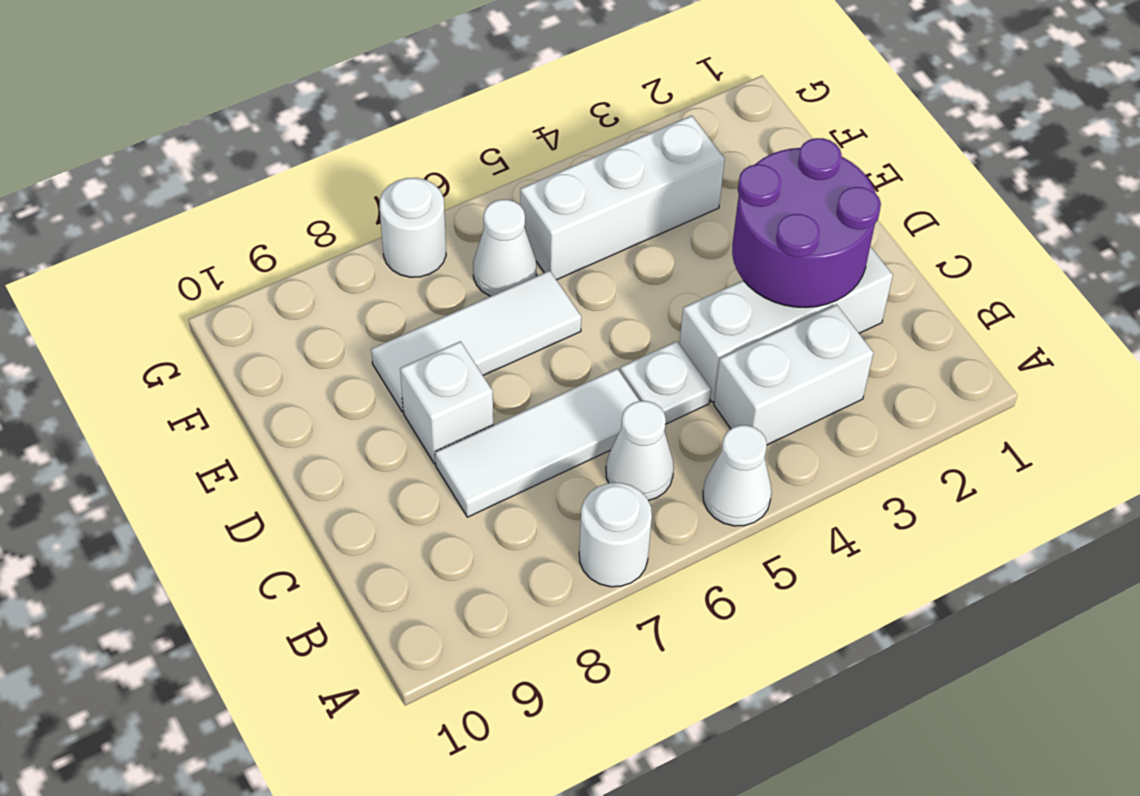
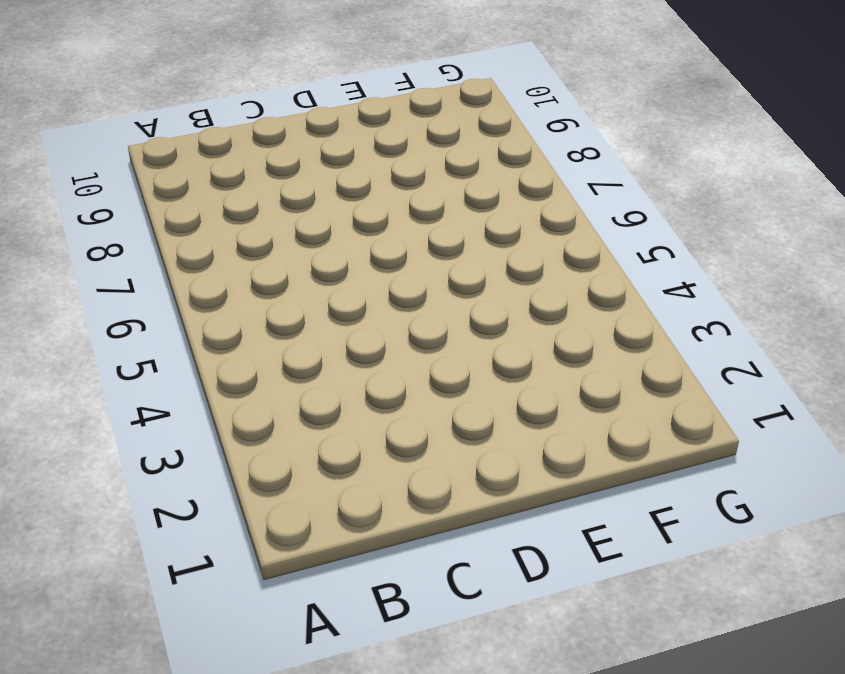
none -> white cone A5 level 1
none -> white round brick A7 level 1
none -> white brick B3:B4 level 1

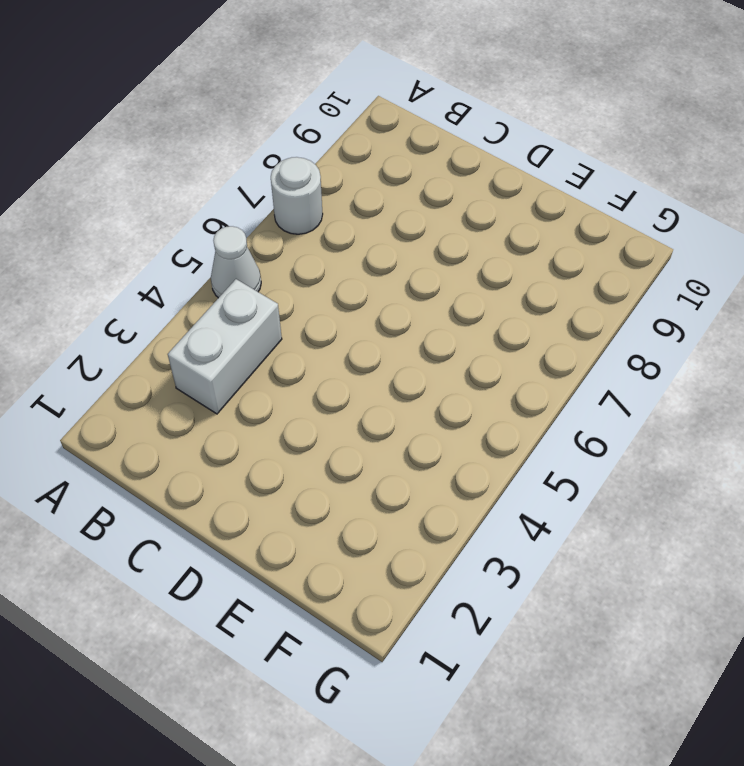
none -> white cone B6 level 1
none -> white brick C2:C4 level 1
none -> white plate C5 level 1

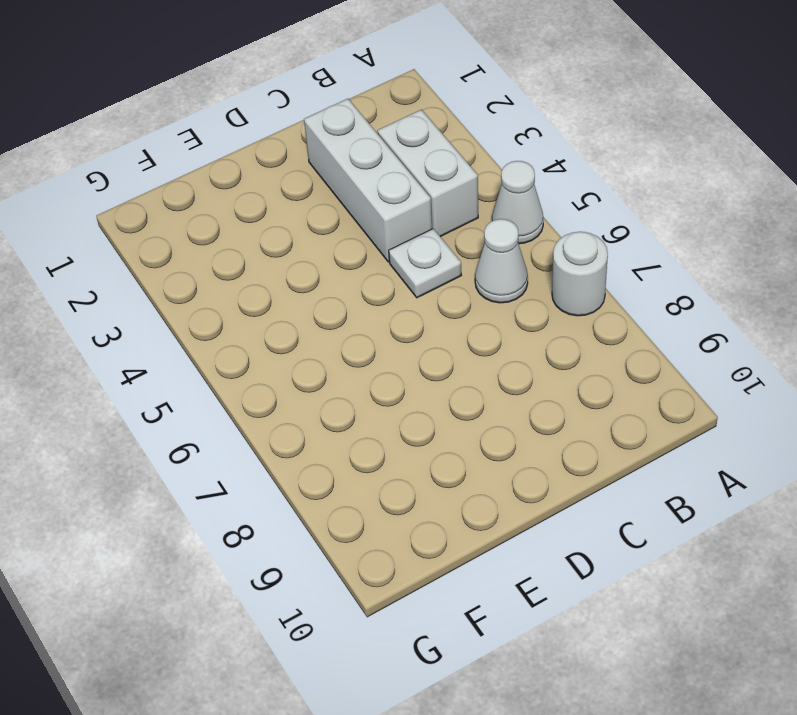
none -> white tile C6:C8 level 1
none -> white brick D8 level 1
none -> white tile E6:E8 level 1

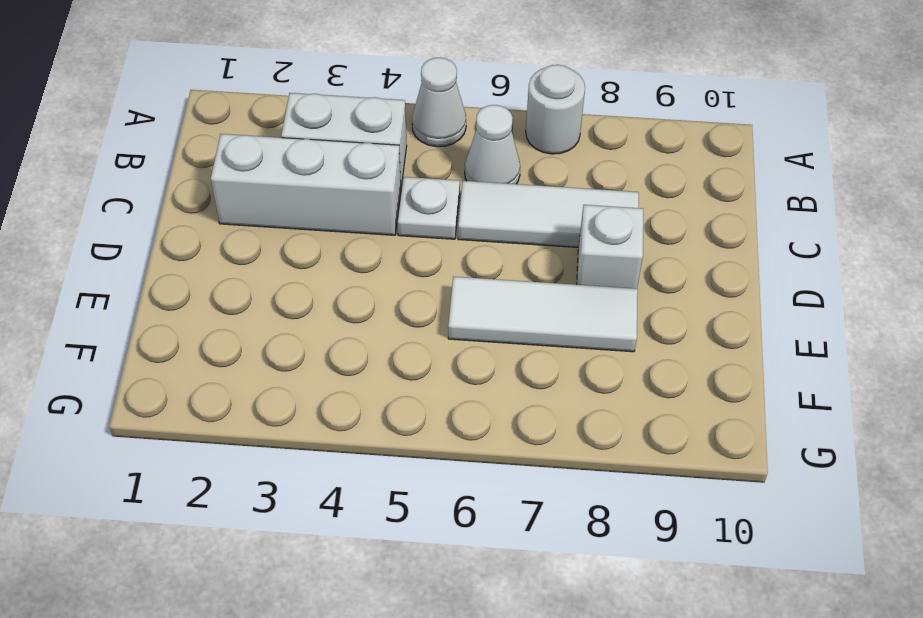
none -> white brick F3:F5 level 1
none -> white cone F6 level 1
none -> white round brick G7 level 1

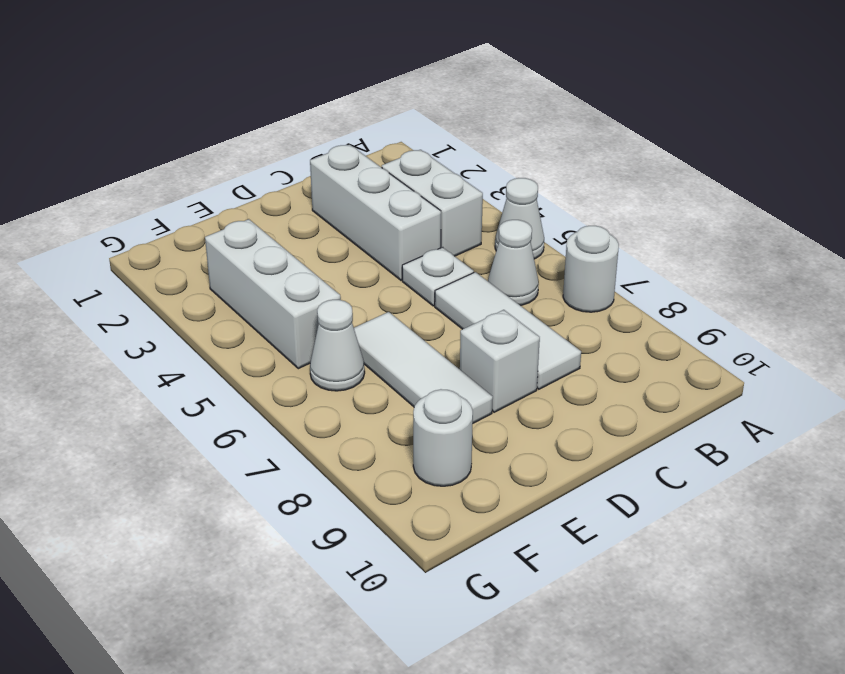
white round brick F9 level 1 -> white round brick G7 level 1
none -> purple round brick C2:D3 level 2

